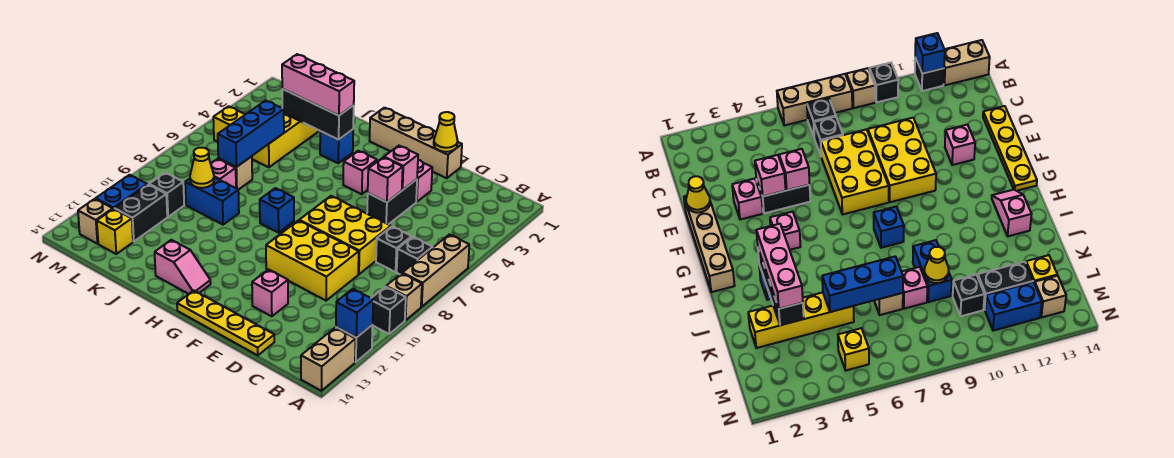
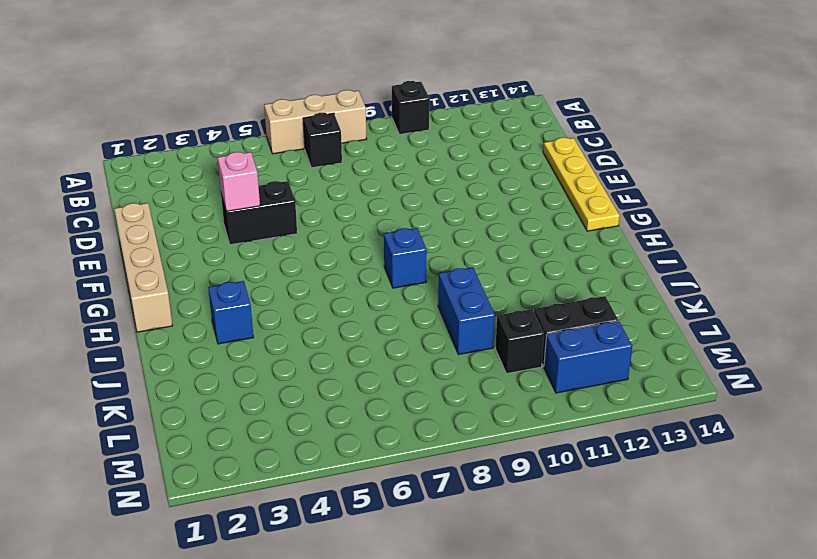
none -> tan brick A9 level 1
none -> black brick A12 level 1
none -> tan brick A13:A14 level 1
none -> black brick C7 level 1

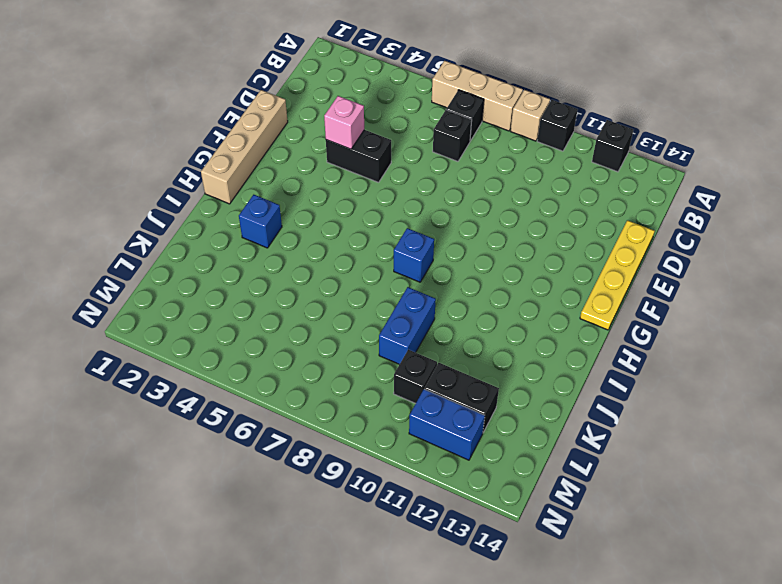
none -> tan brick A13:A14 level 1
none -> yellow brick D7:F8 level 1
none -> yellow brick D9:F10 level 1
none -> pink brick E3 level 1

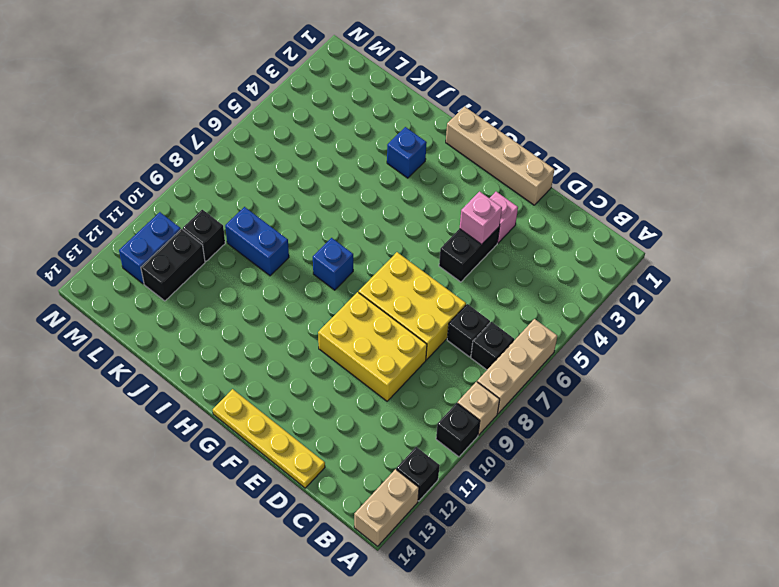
none -> pink brick E12 level 1
none -> pink brick G4 level 1
none -> pink slope H13:I13 level 1 top I
none -> yellow brick K2:K5 level 1

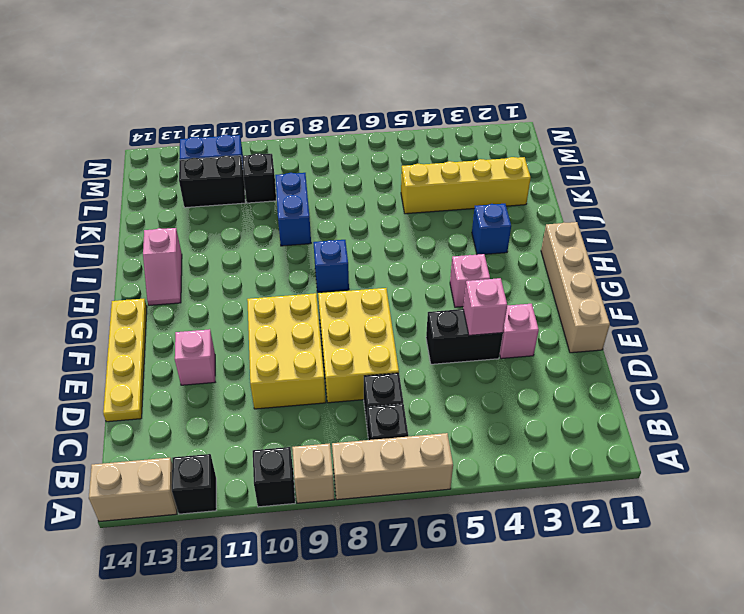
none -> tan brick K7 level 1
none -> pink brick K8 level 1
none -> yellow brick L13 level 1
none -> yellow brick M5 level 1

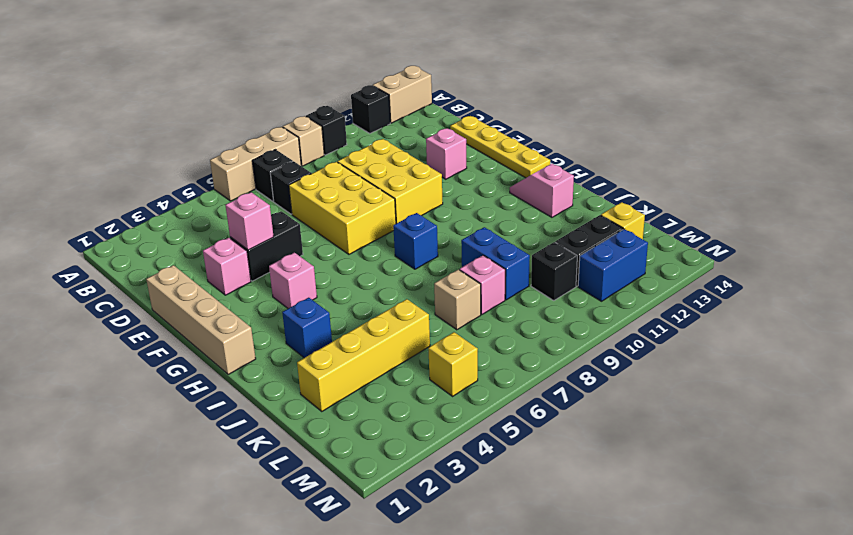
none -> tan brick M13 level 1
none -> blue brick A12 level 2
none -> yellow cone E1 level 2
none -> pink brick E5 level 2

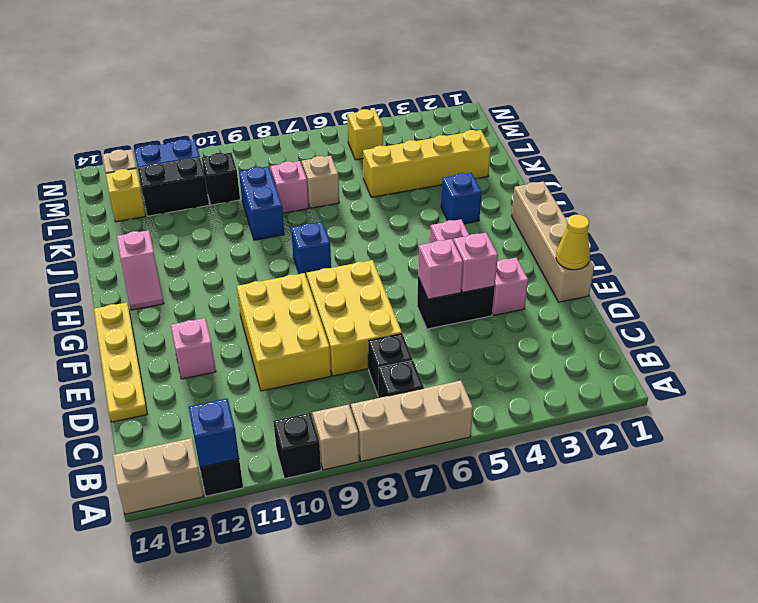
none -> black brick I3:K3 level 2
none -> blue brick K5:K7 level 2
none -> yellow cone K9 level 2
none -> pink brick I3:K3 level 3

